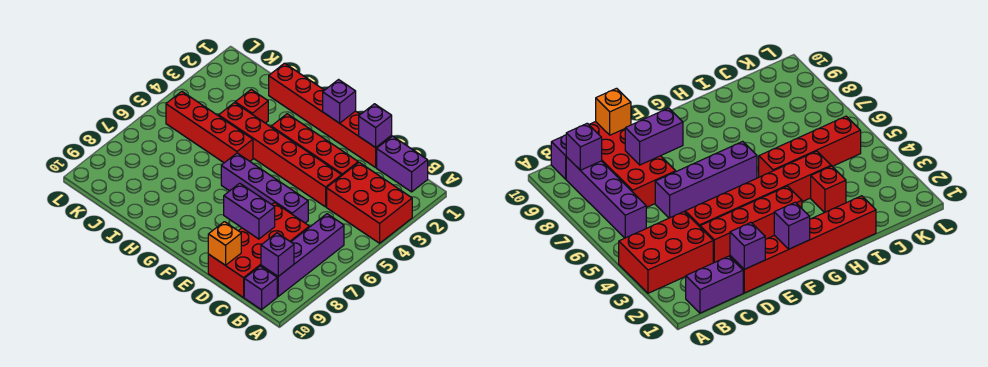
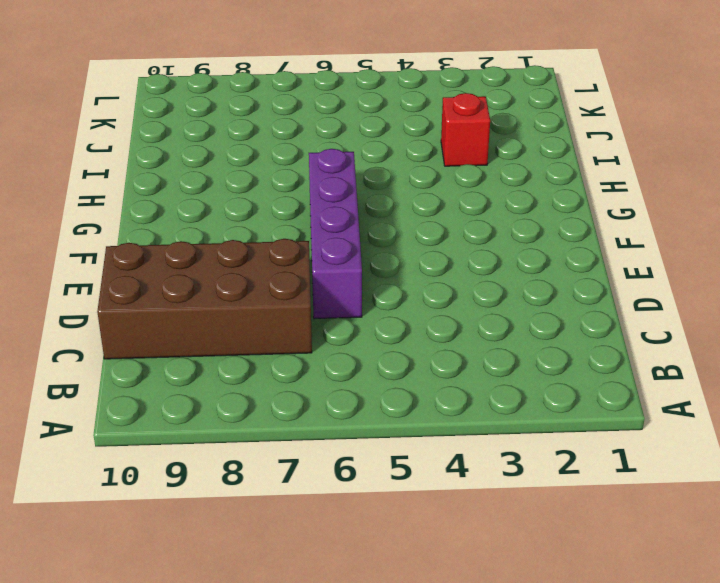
brown brick C7:D10 level 1 -> red brick C7:D10 level 1
none -> red brick A3:C4 level 1
none -> purple brick B1:C1 level 1
none -> purple brick B6:B9 level 1

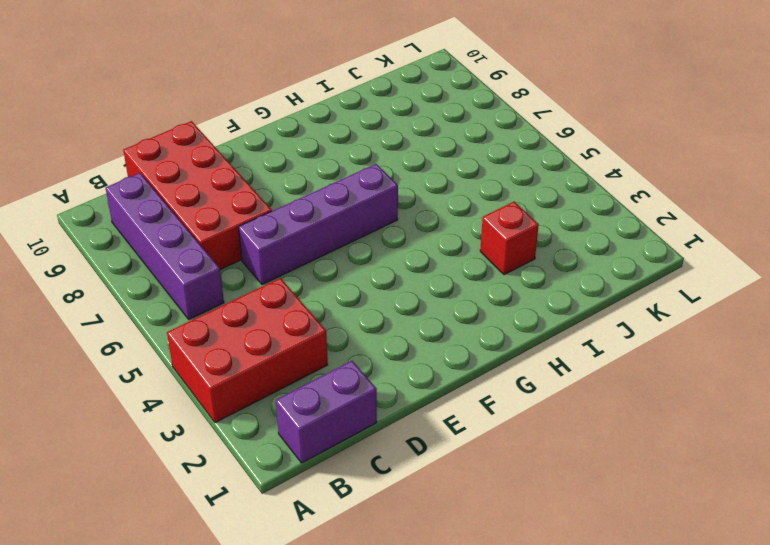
none -> purple brick B10 level 1
none -> red brick D1:I1 level 1
none -> red brick D3:G3 level 1

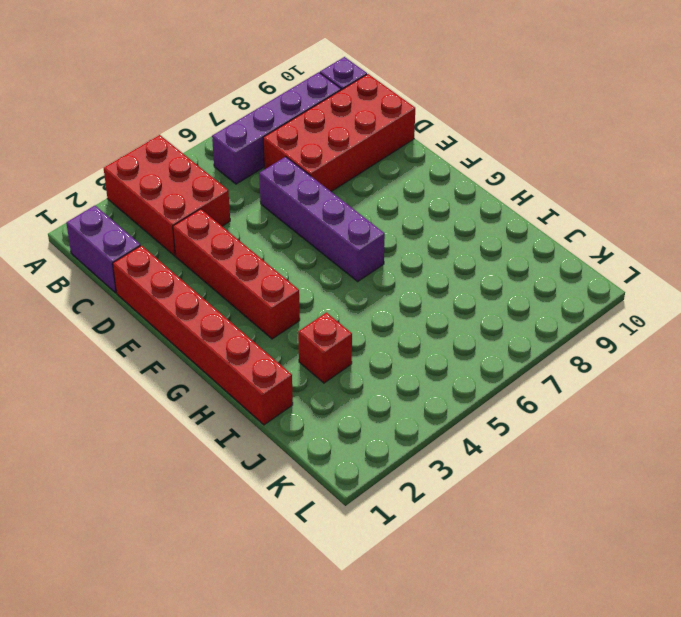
none -> red brick D4:I4 level 1
none -> red brick H5:K5 level 1
none -> purple brick B9 level 2

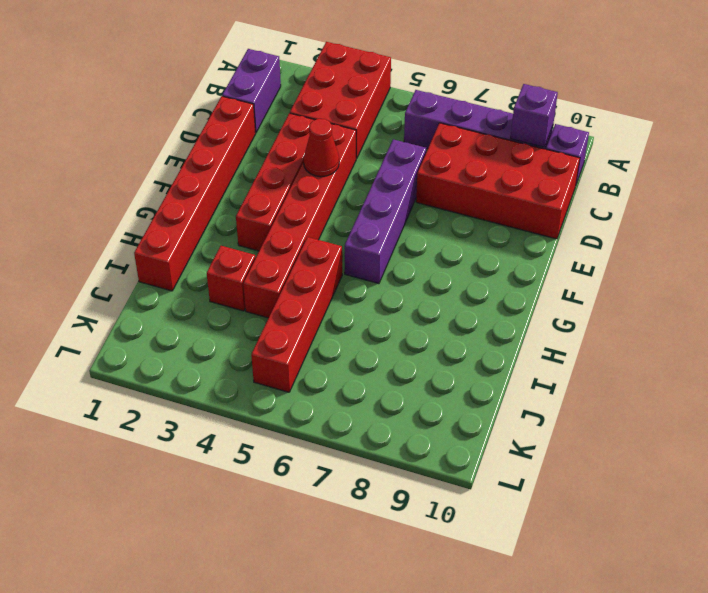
red cone E4 level 2 -> none
none -> purple brick D1 level 2
none -> purple brick D8:E8 level 2
none -> orange brick D10 level 2

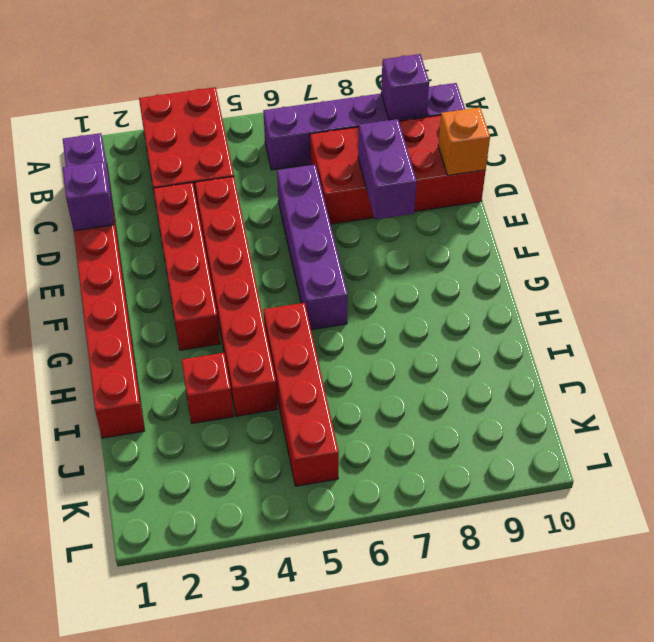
none -> purple brick F1 level 2

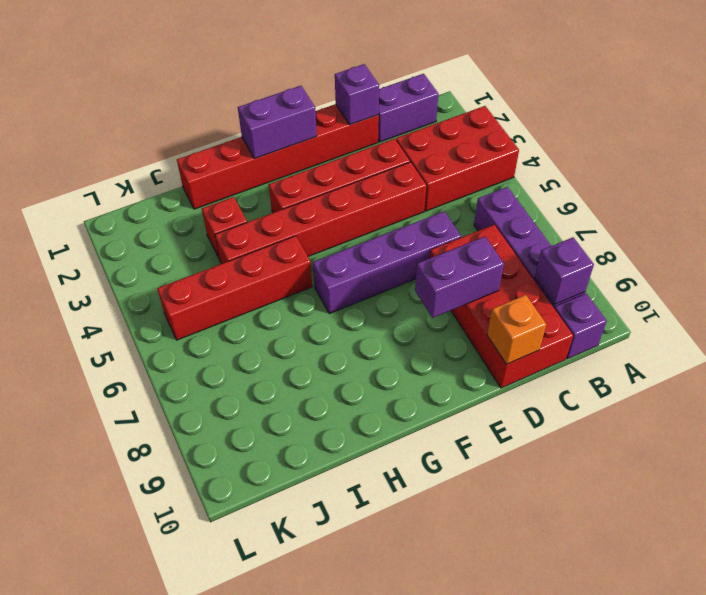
purple brick F1:G1 level 2 -> purple brick F1 level 2

